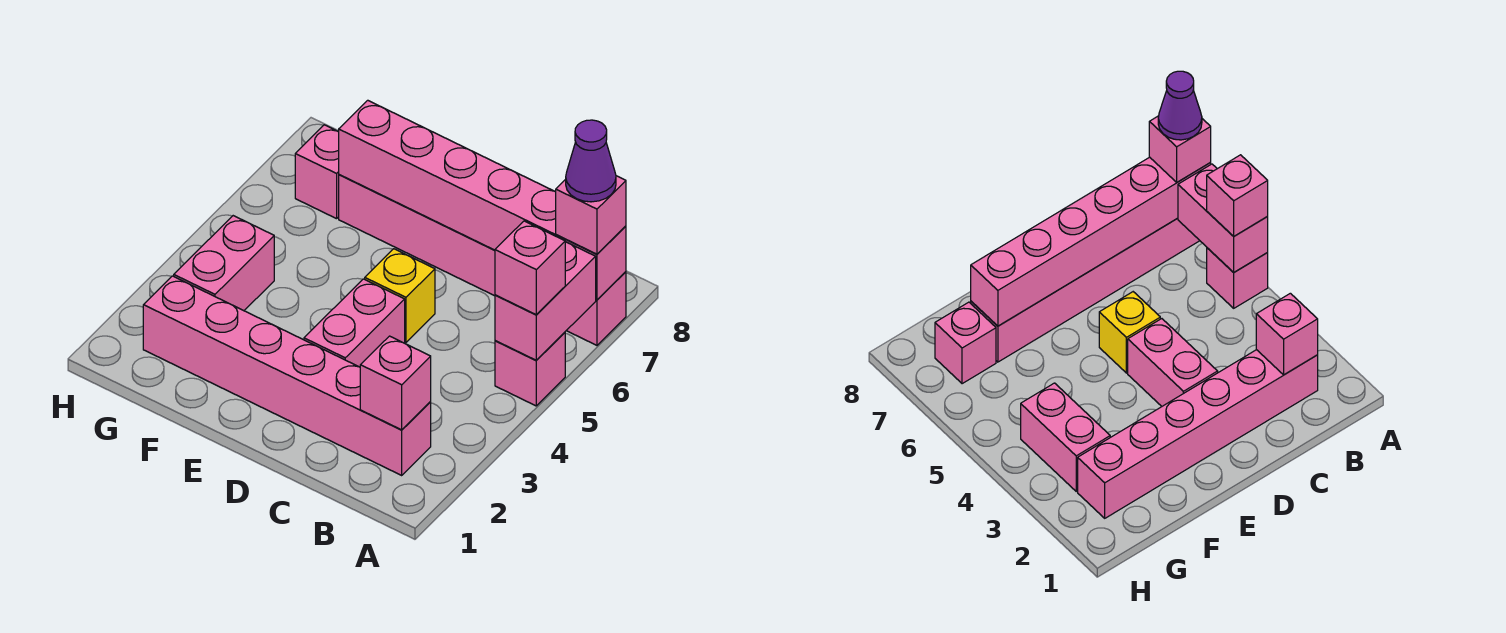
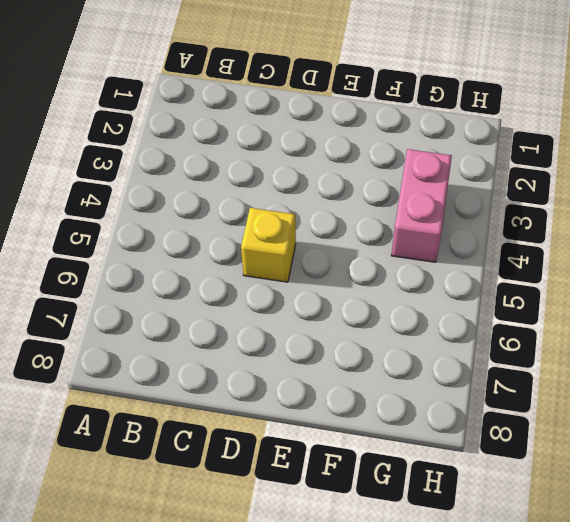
none -> pink brick A5 level 1
none -> pink brick A7:F7 level 1
none -> pink brick B2:G2 level 1

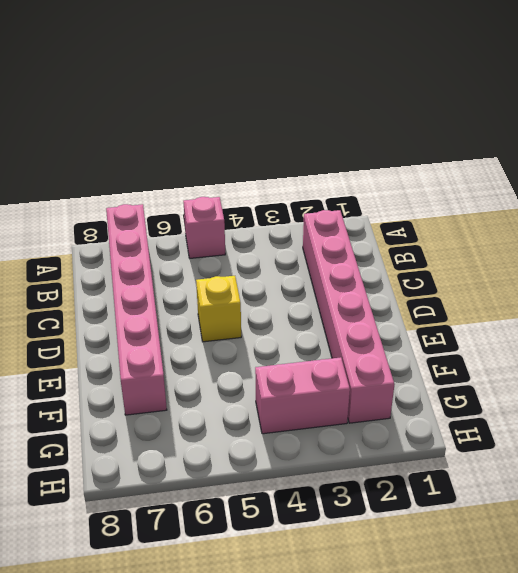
none -> pink brick D3:D4 level 1
none -> pink brick G7 level 1
none -> pink brick A5:A6 level 2

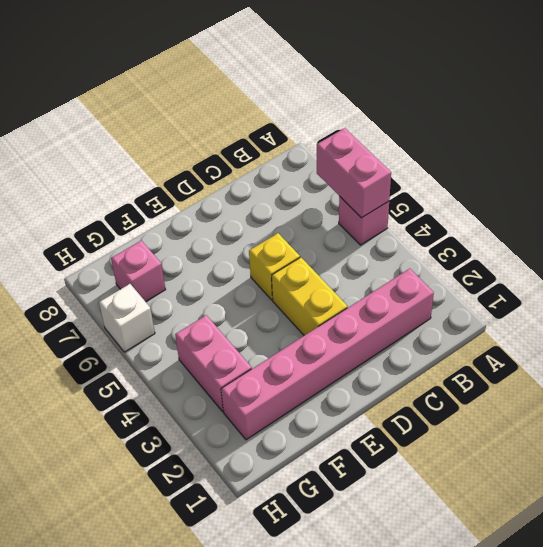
yellow brick D3:D4 level 1 -> pink brick D3:D4 level 1
white brick H6 level 1 -> none
none -> pink brick A7:F7 level 1
none -> pink brick A7:F7 level 2
none -> pink brick B2 level 2

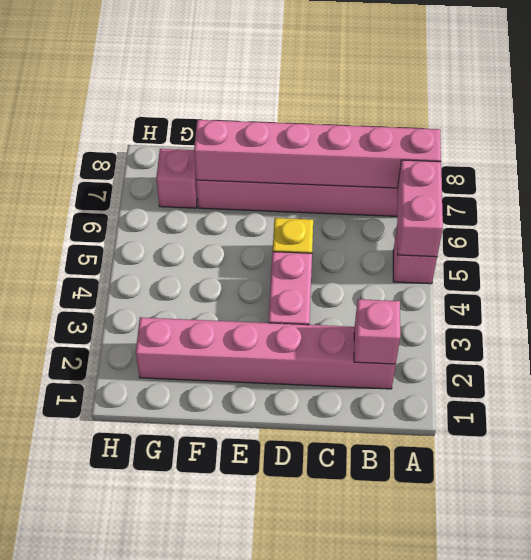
none -> pink brick G3:G4 level 1
none -> pink brick A5 level 3
none -> pink brick A7 level 3

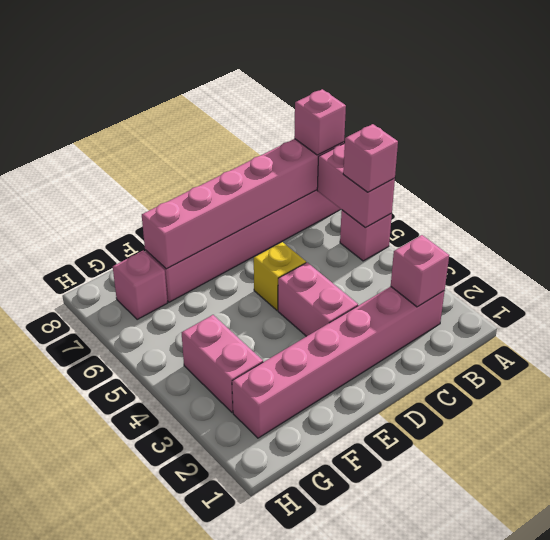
none -> purple cone A7 level 4

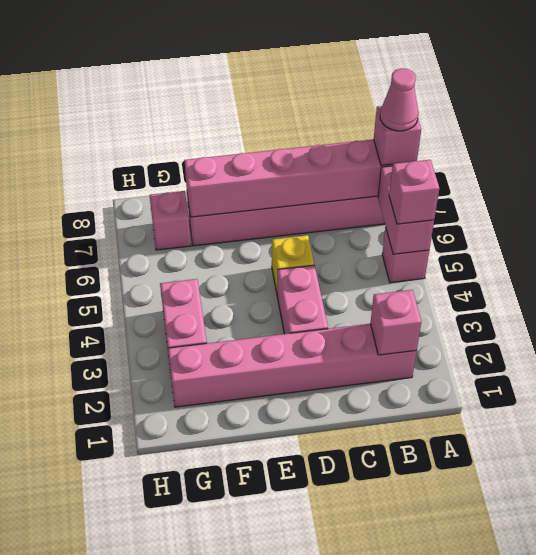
pink cone A7 level 4 -> purple cone A7 level 4

